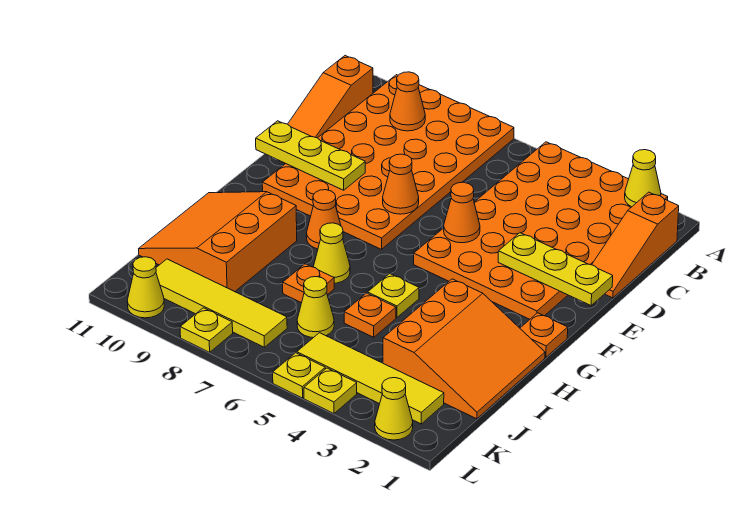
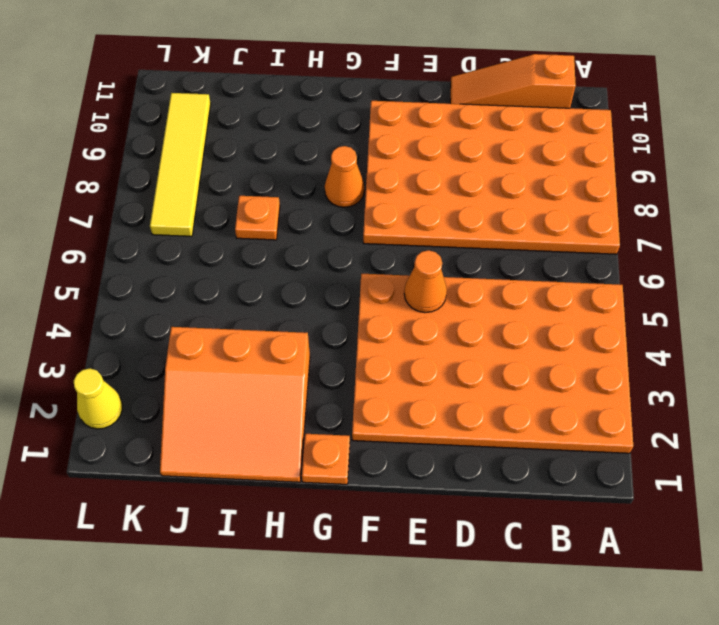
none -> orange slope B1:D1 level 1 top B
none -> yellow plate H5 level 1
none -> yellow cone H7 level 1

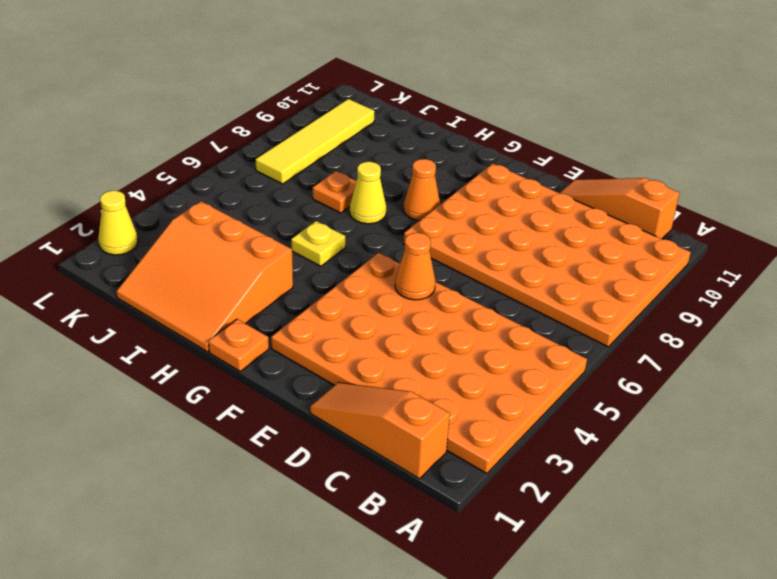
none -> orange slope H9:J11 level 1 top 9
none -> orange plate I5 level 1
none -> yellow cone J6 level 1

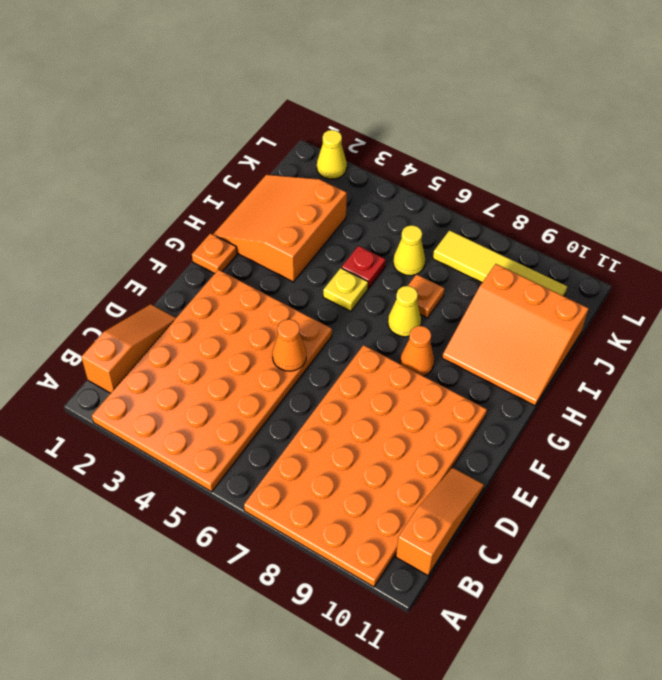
orange slope H9:J11 level 1 top J -> orange slope H9:J11 level 1 top 9
red plate I5 level 1 -> orange plate I5 level 1
none -> yellow tile K2:K5 level 1
none -> yellow plate L4 level 1
none -> yellow plate L5 level 1

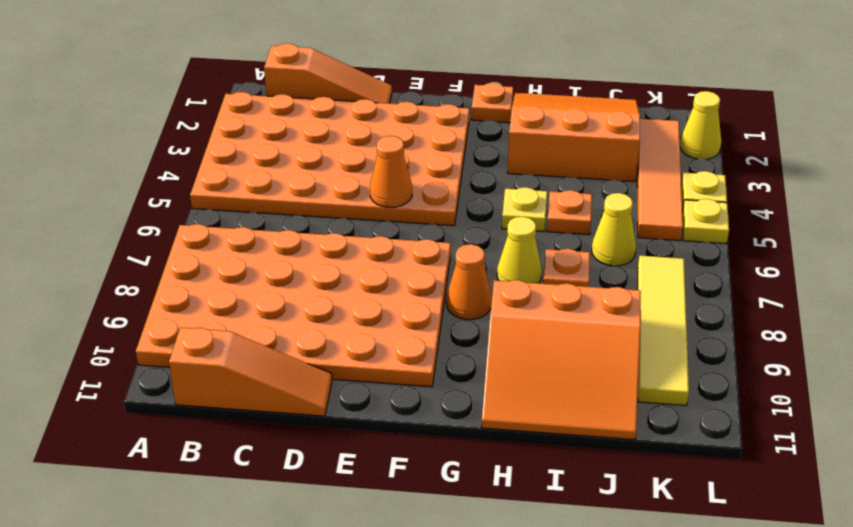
orange tile K2:K5 level 1 -> yellow tile K2:K5 level 1
none -> yellow plate L8 level 1
none -> yellow cone L10 level 1
none -> yellow cone A2 level 2

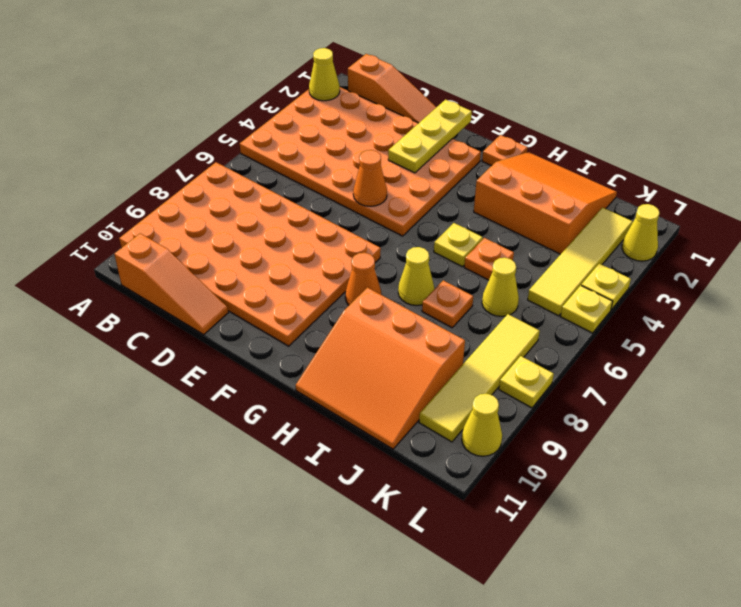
none -> orange cone B9 level 2
none -> orange cone E7 level 2
none -> yellow plate E9:E11 level 2

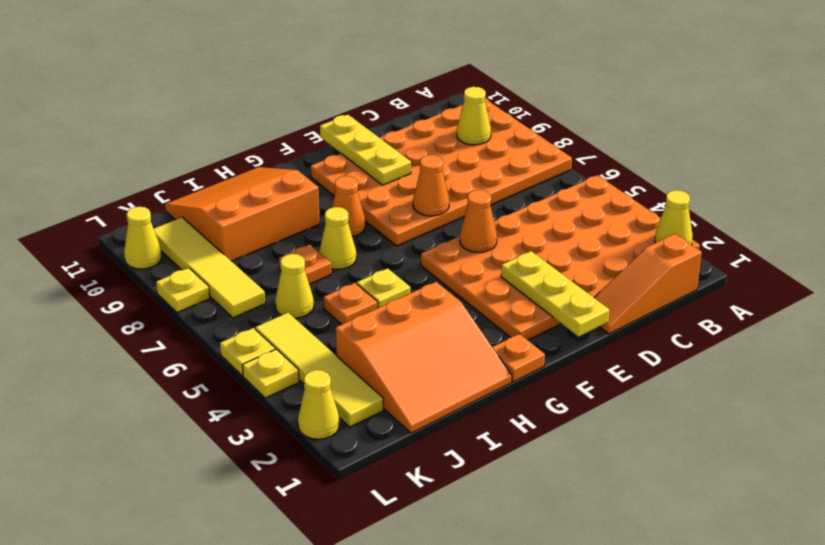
yellow cone B9 level 2 -> orange cone B9 level 2
none -> orange slope B11:D11 level 1 top B

